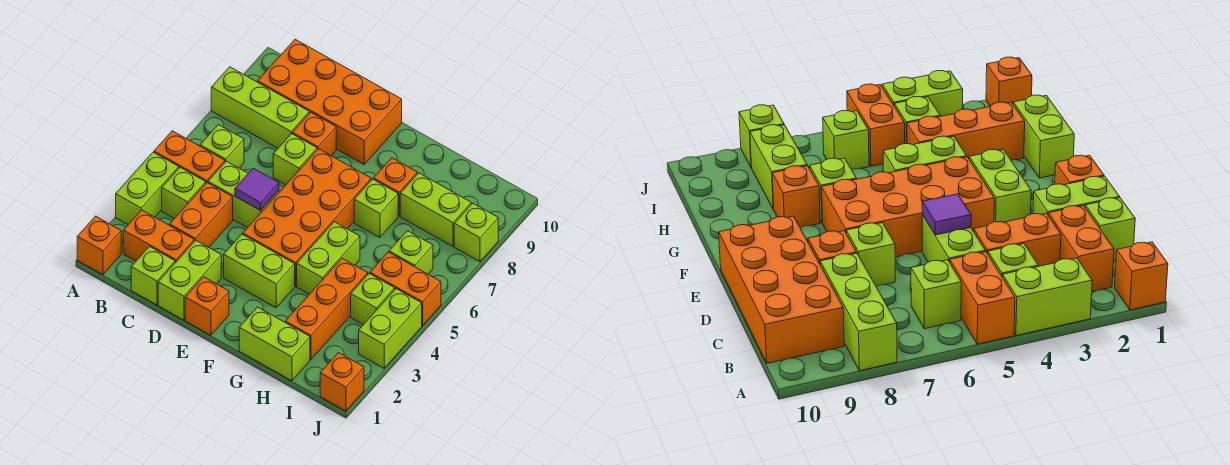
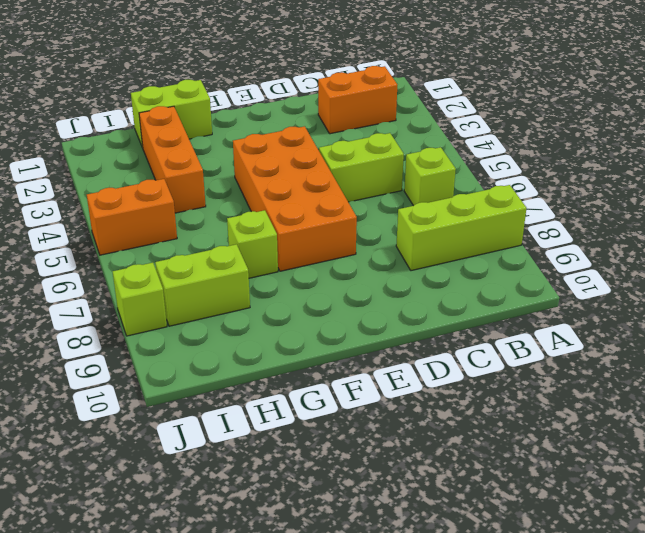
none -> orange brick A1 level 1
none -> lime brick A3:A4 level 1
none -> orange brick A5:B5 level 1
none -> lime brick B4 level 1

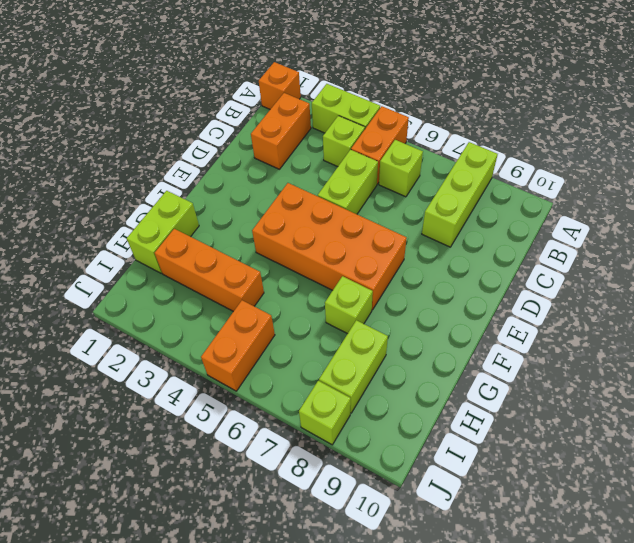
none -> orange brick B9:E10 level 1
none -> lime brick C1 level 1
none -> orange brick C3:C4 level 1
none -> lime brick D1:D2 level 1

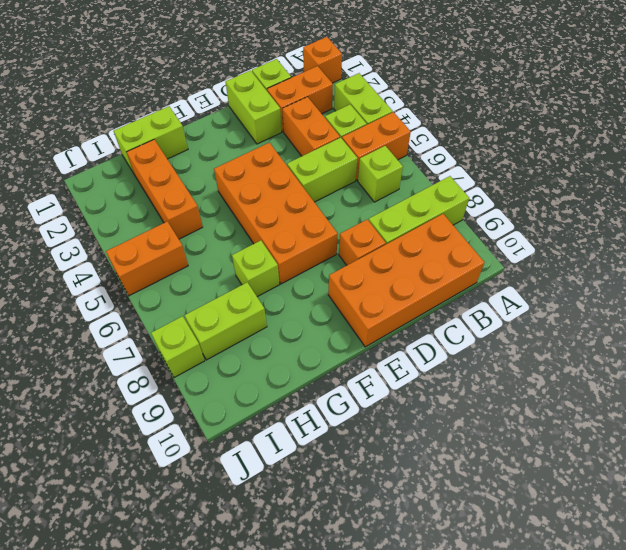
none -> lime brick D7 level 1
none -> orange brick E1 level 1
none -> lime brick E3:F3 level 1
none -> lime brick G4:G5 level 1

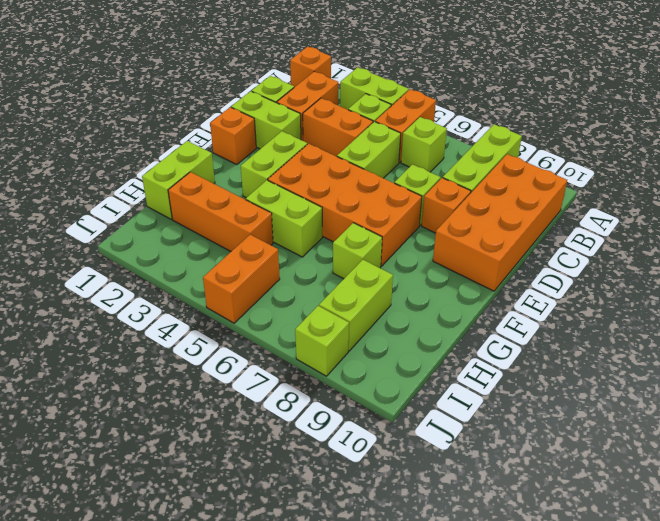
none -> orange brick G8 level 1
none -> lime brick I4 level 1
none -> lime brick I6 level 1
none -> orange brick J1 level 1

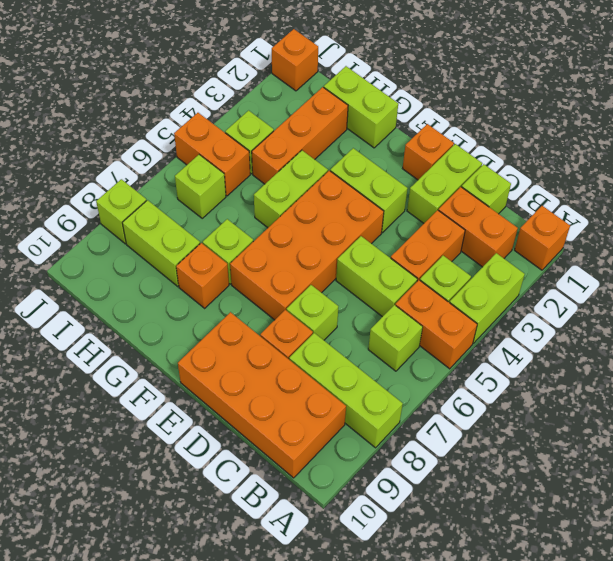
none -> lime brick J3:J4 level 1
none -> purple tile D5 level 2

